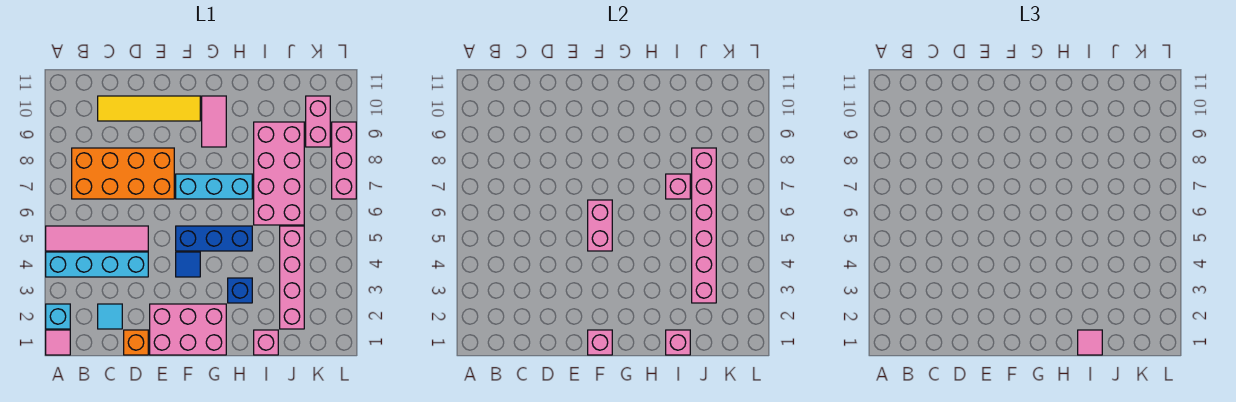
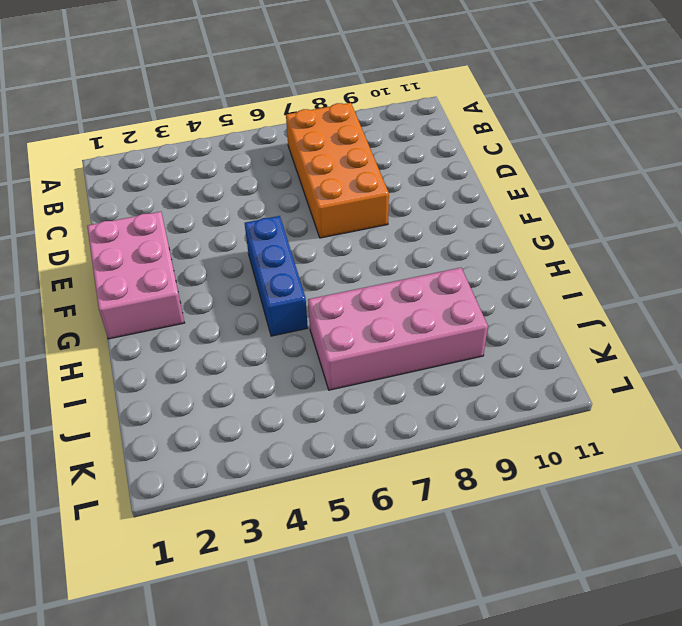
none -> pink tile A1 level 1
none -> cyan brick A2 level 1
none -> cyan brick A4:D4 level 1

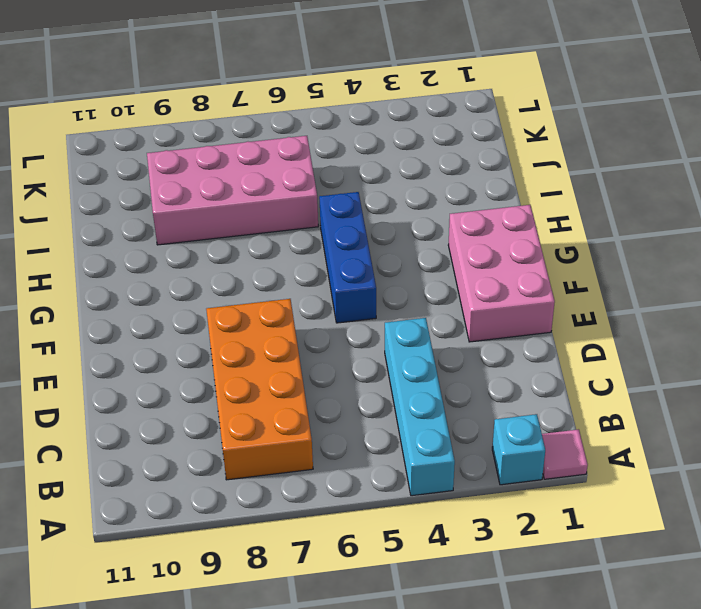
none -> pink tile A5:D5 level 1
none -> cyan tile C2 level 1
none -> yellow tile C10:F10 level 1

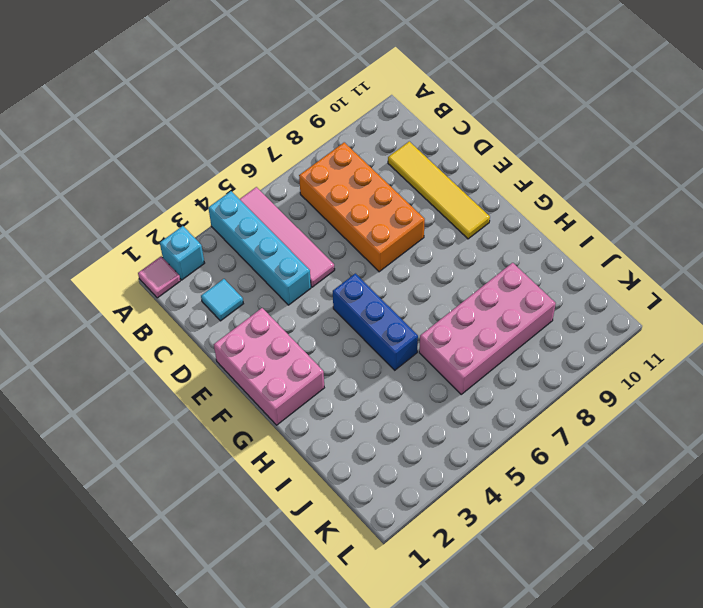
none -> orange brick D1 level 1
none -> blue tile F4 level 1
none -> cyan brick F7:H7 level 1

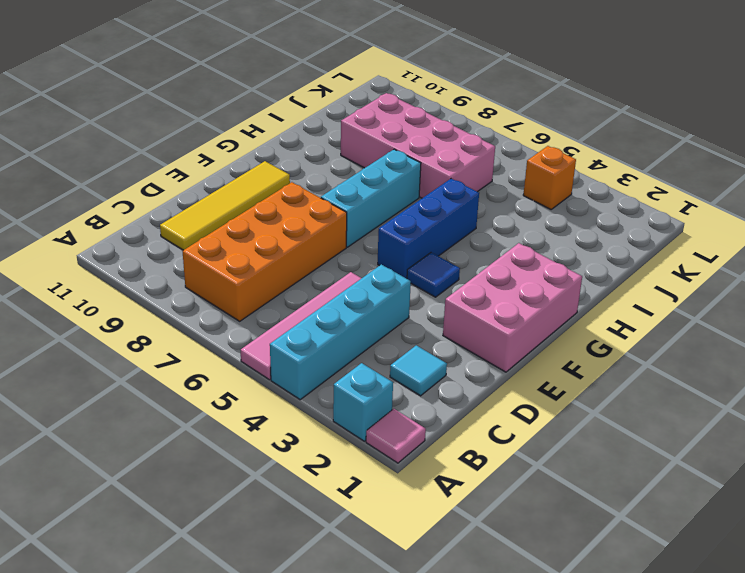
orange brick K4 level 1 -> orange brick D1 level 1
none -> pink tile G9:G10 level 1
none -> blue brick H3 level 1
none -> pink brick I1 level 1

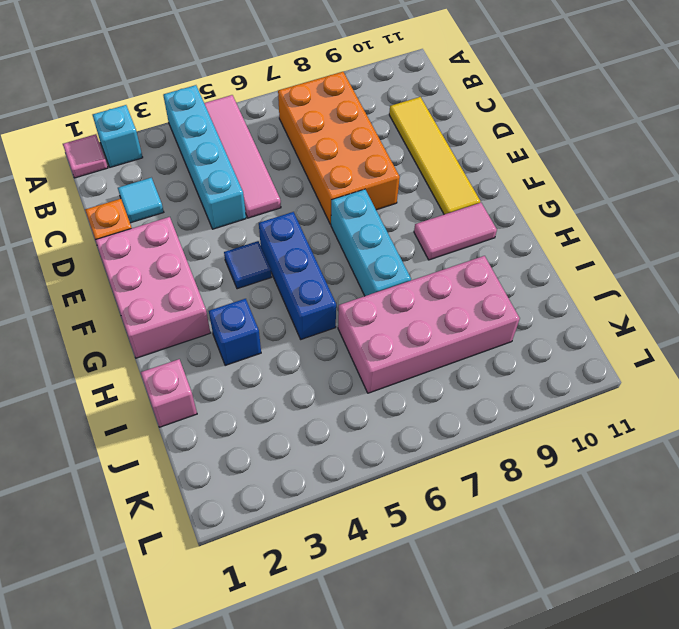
none -> pink brick J2:J5 level 1
none -> pink brick K9:K10 level 1
none -> pink brick L7:L9 level 1

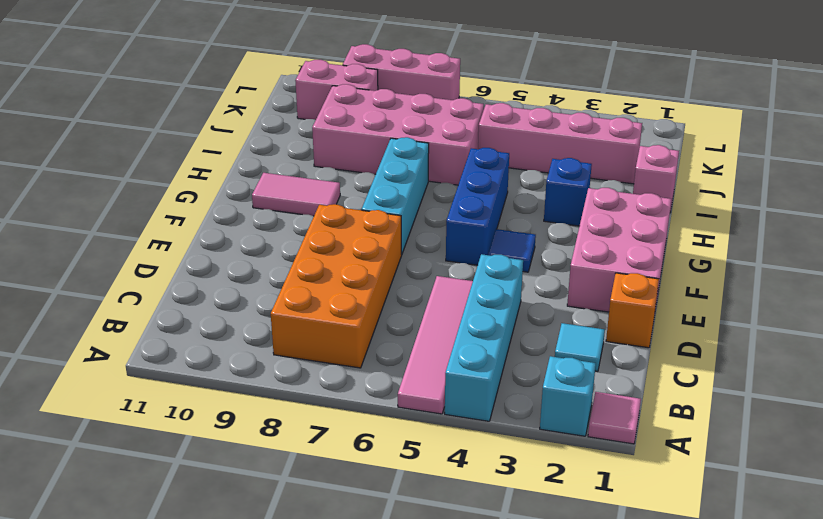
none -> yellow tile C10:F10 level 1
none -> pink brick F1 level 2
none -> pink brick F5:F6 level 2

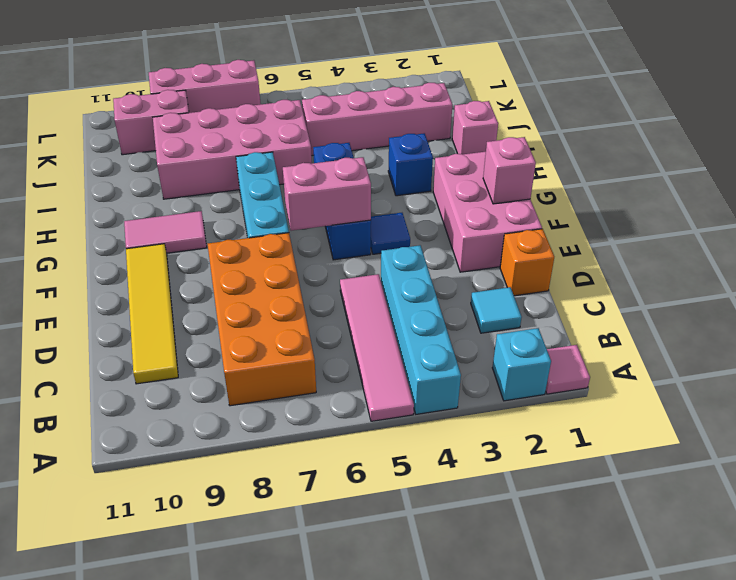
none -> pink brick I1 level 2
none -> pink brick I7 level 2
none -> pink brick J3:J8 level 2

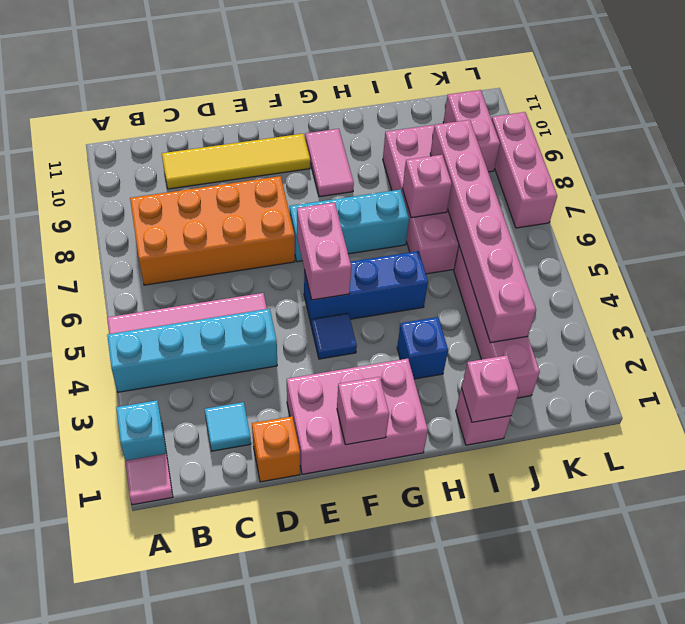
none -> pink tile I1 level 3

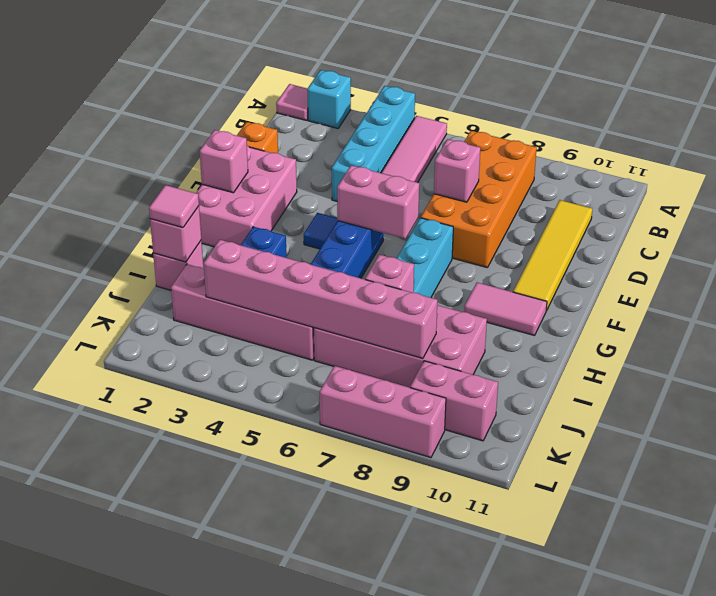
pink brick D7 level 2 -> none
none -> cyan tile C2 level 1

